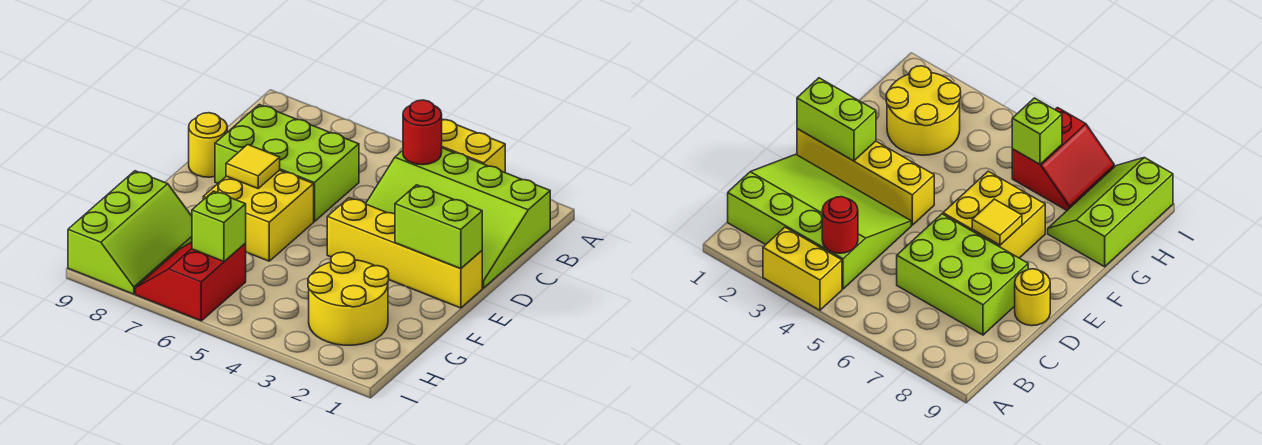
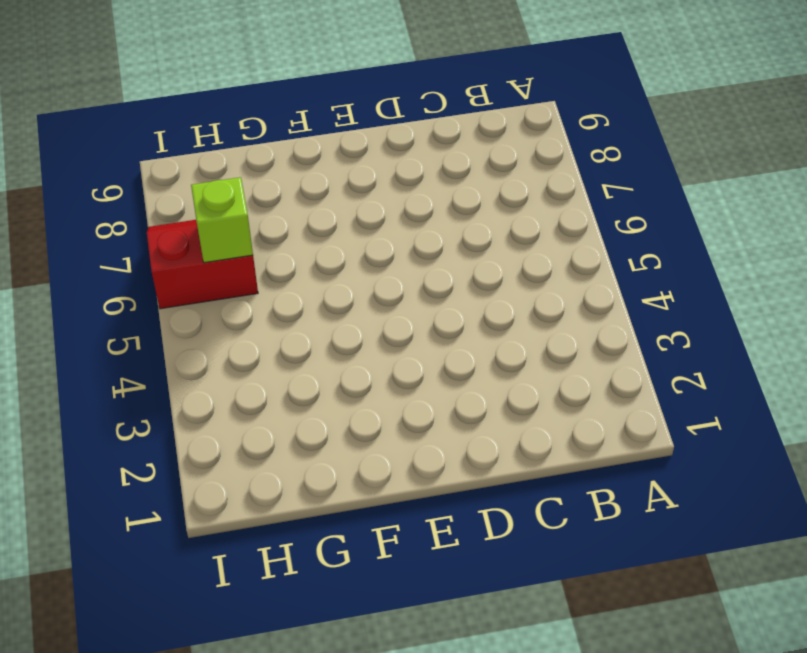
none -> yellow brick A3:A4 level 1
none -> lime slope B1:D4 level 1 top B
none -> lime brick C6:D8 level 1

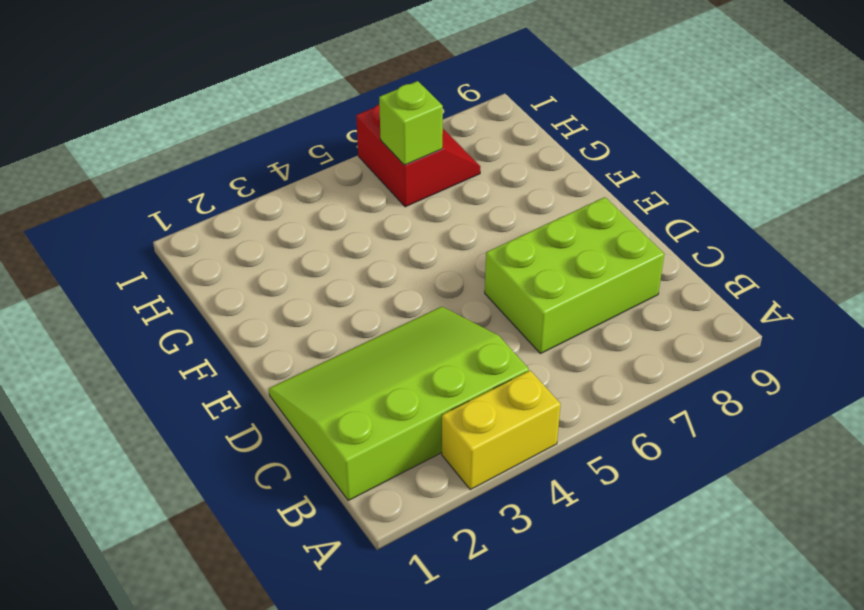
none -> yellow round brick D9 level 1
none -> yellow brick E1:E4 level 1
none -> yellow brick E6:F7 level 1

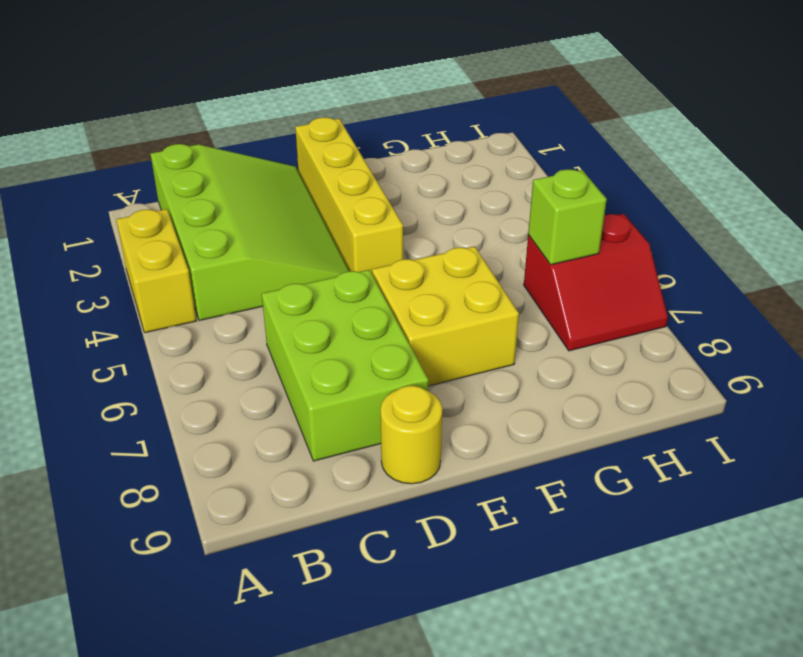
none -> yellow round brick G2:H3 level 1
none -> lime slope G8:I9 level 1 top 9
none -> red round brick B4 level 2

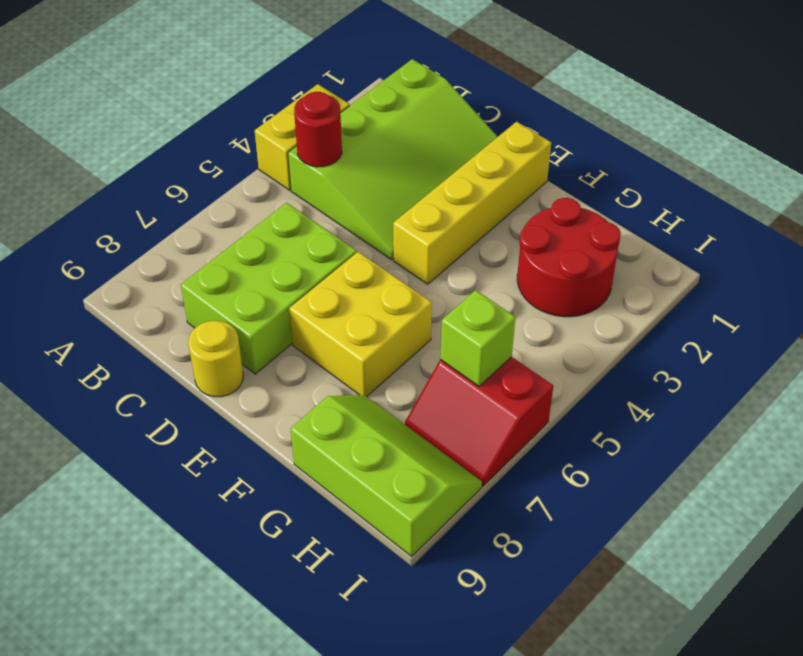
red round brick G2:H3 level 1 -> yellow round brick G2:H3 level 1
none -> lime brick E1:E2 level 2
none -> yellow tile E7 level 2

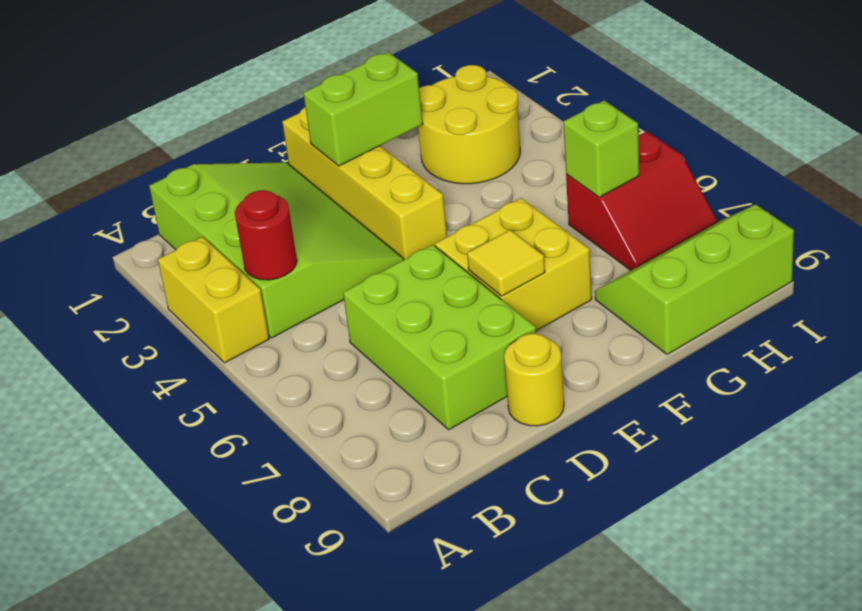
lime brick E2:F2 level 2 -> lime brick E1:E2 level 2

